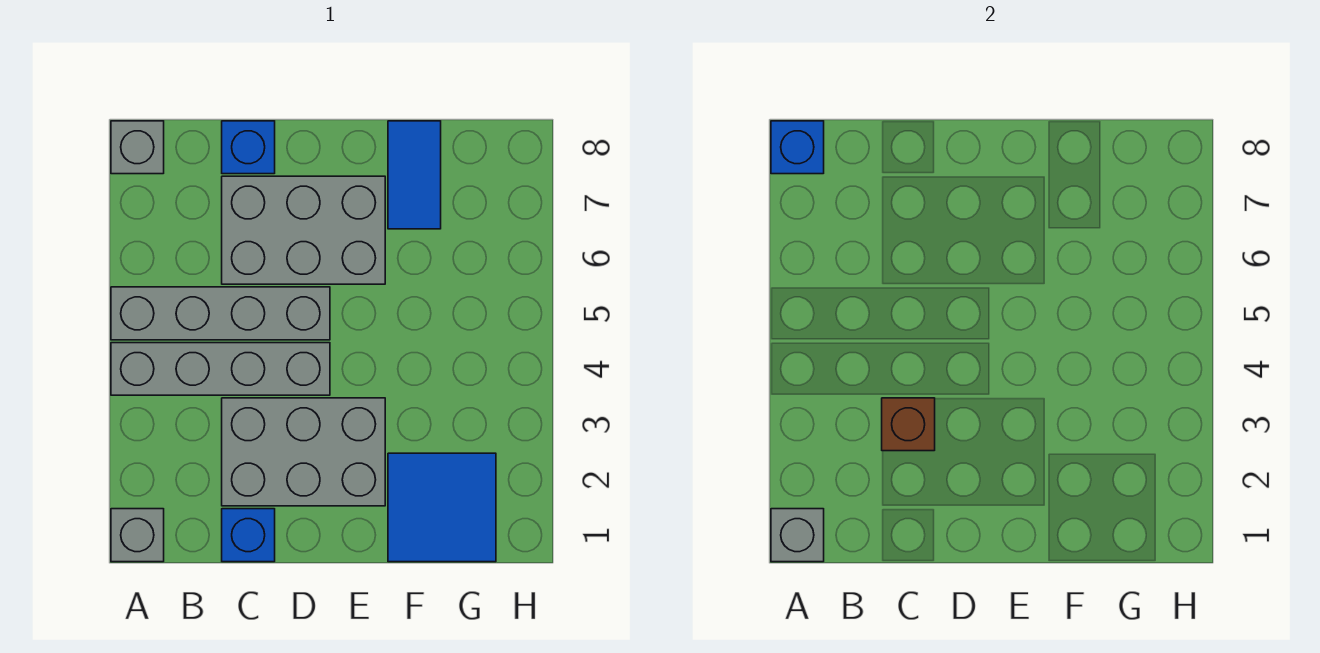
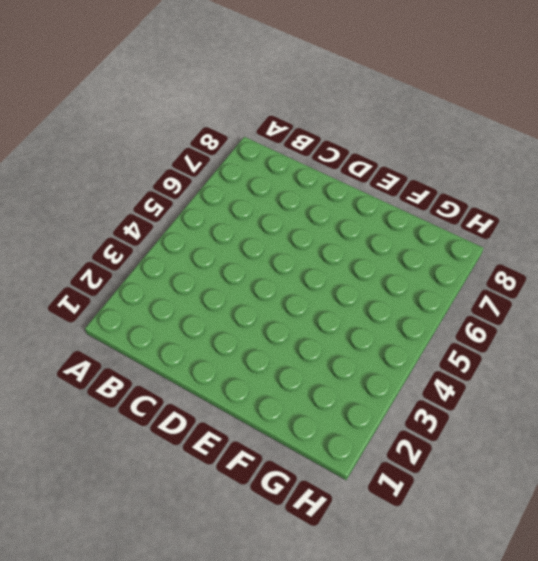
none -> grey brick A1 level 1
none -> grey brick A4:D4 level 1
none -> grey brick A5:D5 level 1

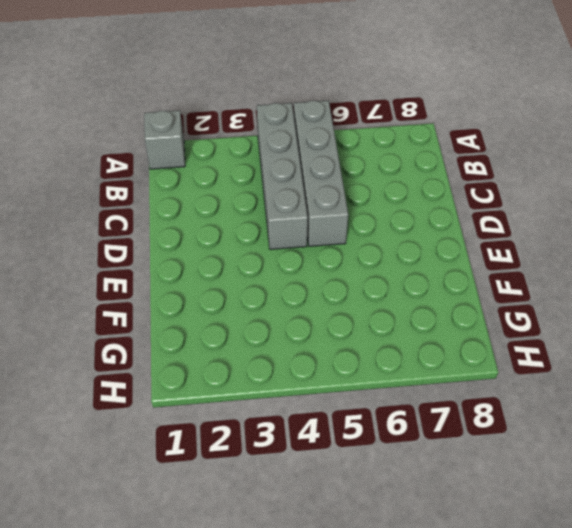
none -> grey brick A8 level 1
none -> blue brick C1 level 1
none -> grey brick C2:E3 level 1

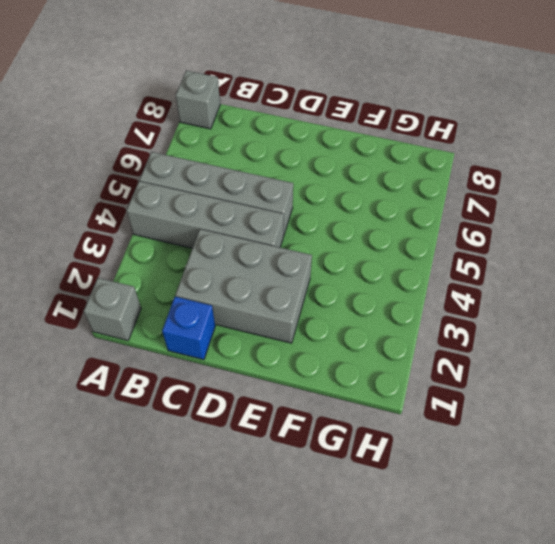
none -> grey brick C6:E7 level 1
none -> blue brick C8 level 1
none -> blue tile F1:G2 level 1

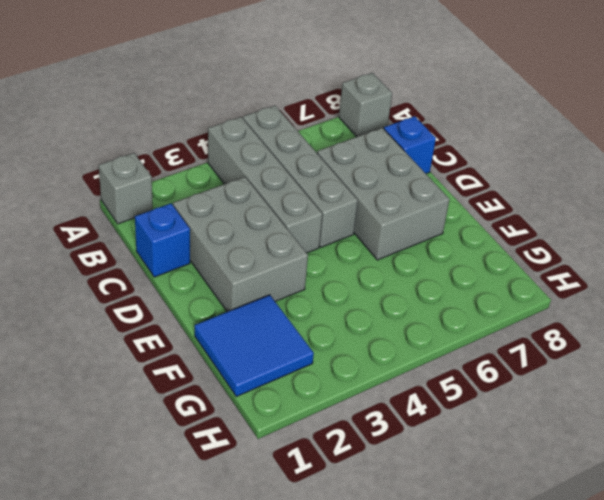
none -> blue tile F7:F8 level 1
none -> grey brick A1 level 2
none -> blue brick A8 level 2

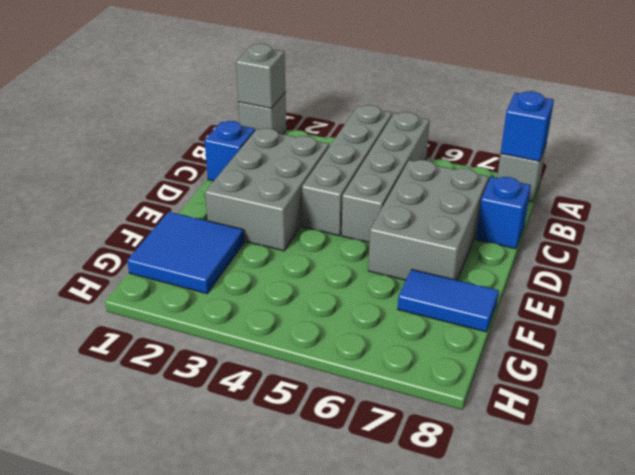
none -> brown brick C3 level 2

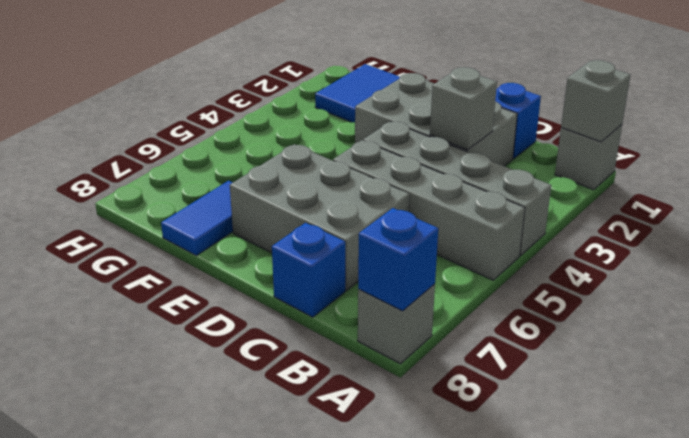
grey brick C3 level 2 -> brown brick C3 level 2

